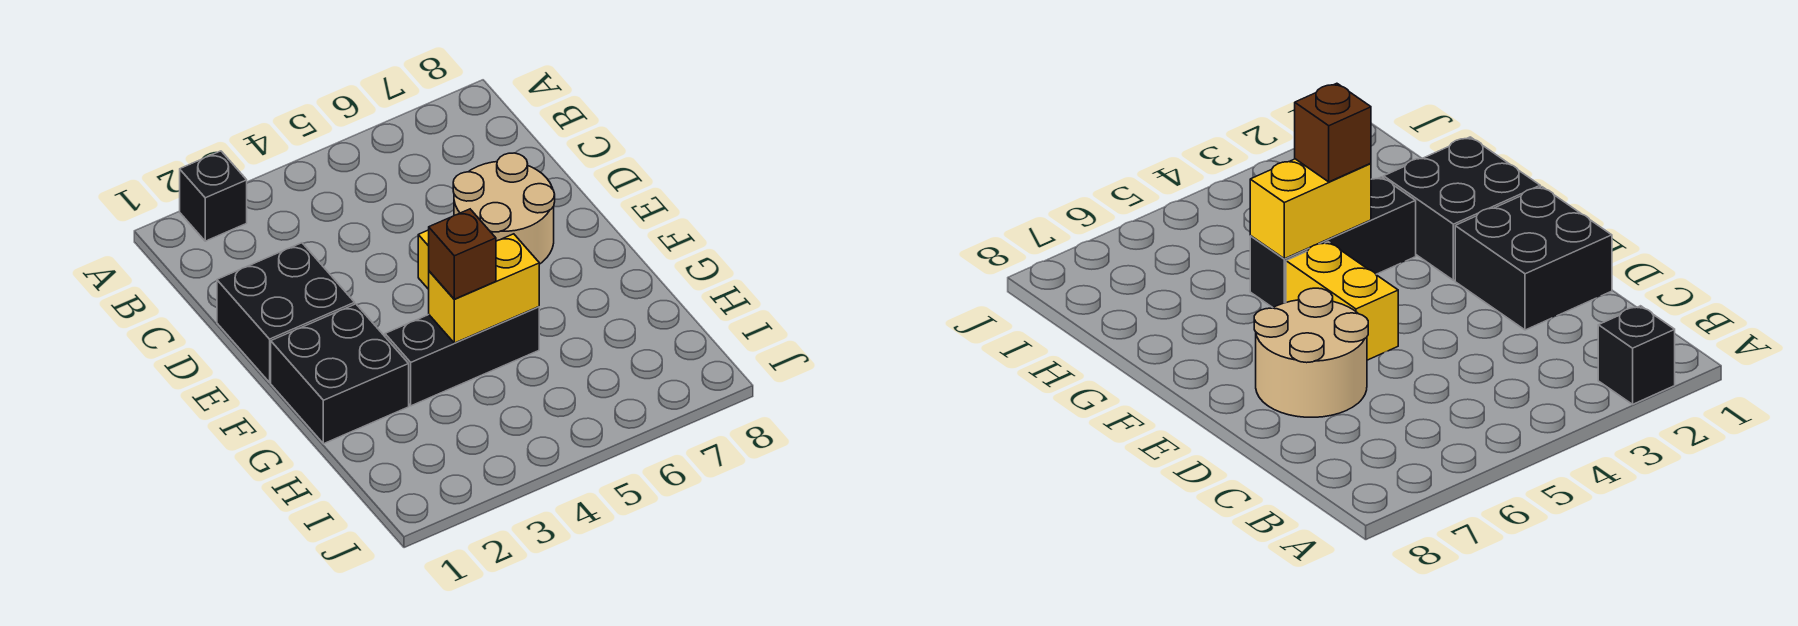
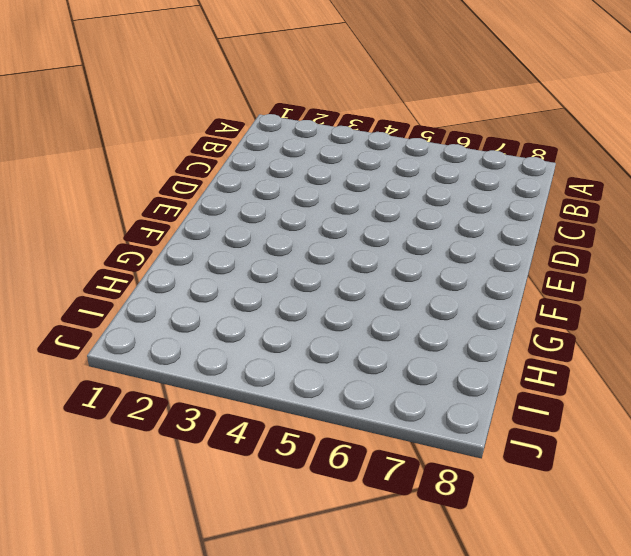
none -> black brick A2 level 1
none -> black brick D1:E2 level 1

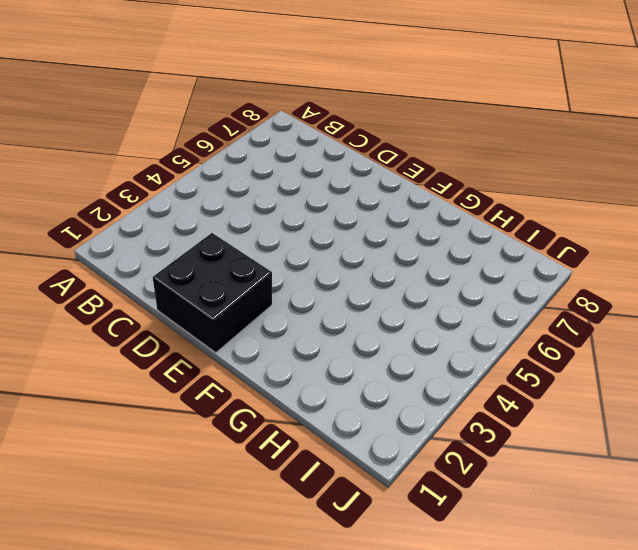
none -> black brick A2 level 1
none -> tan round brick D6:E7 level 1

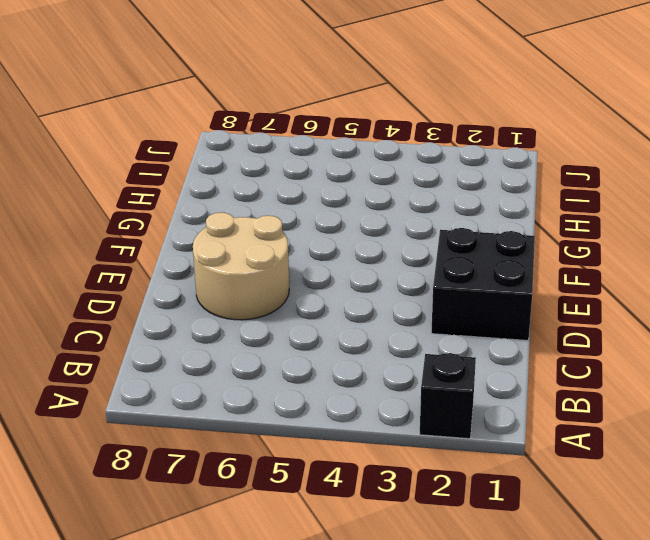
none -> yellow brick E5:F5 level 1
none -> black brick F1:G2 level 1

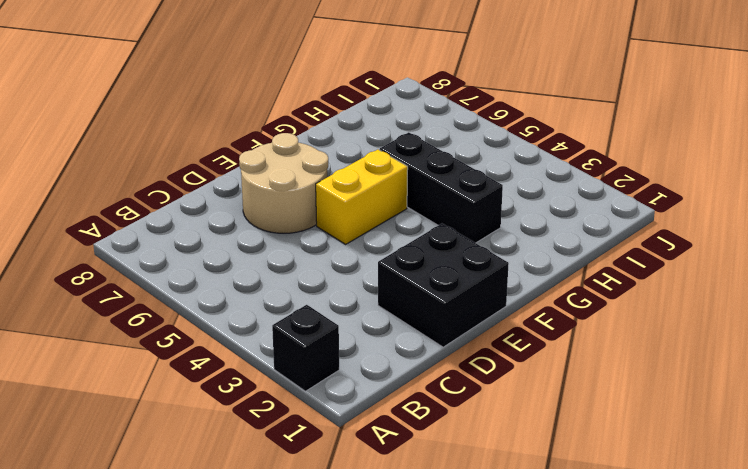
none -> black brick F1:G2 level 1
none -> yellow brick G4:G5 level 2

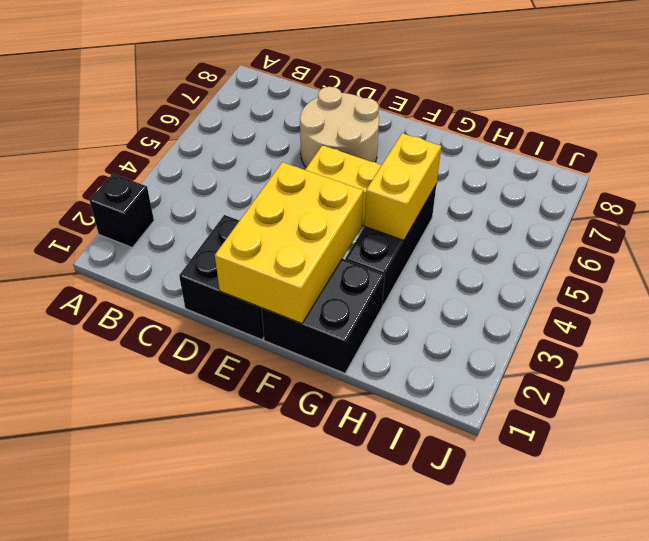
yellow brick E1:F3 level 2 -> none
none -> brown brick G4 level 3

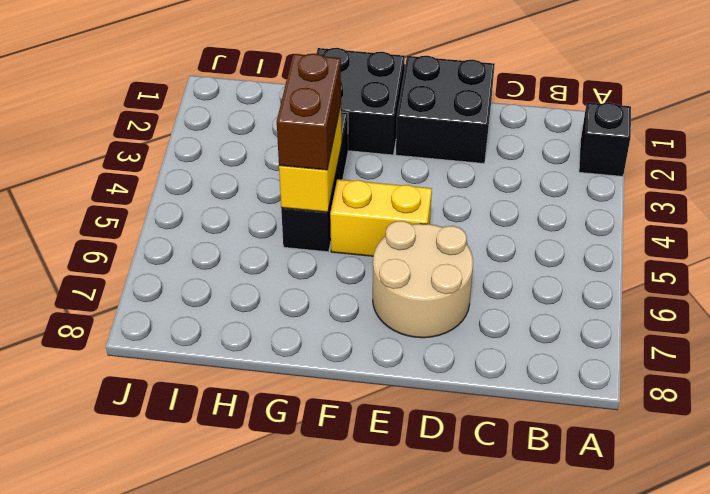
brown brick G4:G5 level 3 -> brown brick G4 level 3

